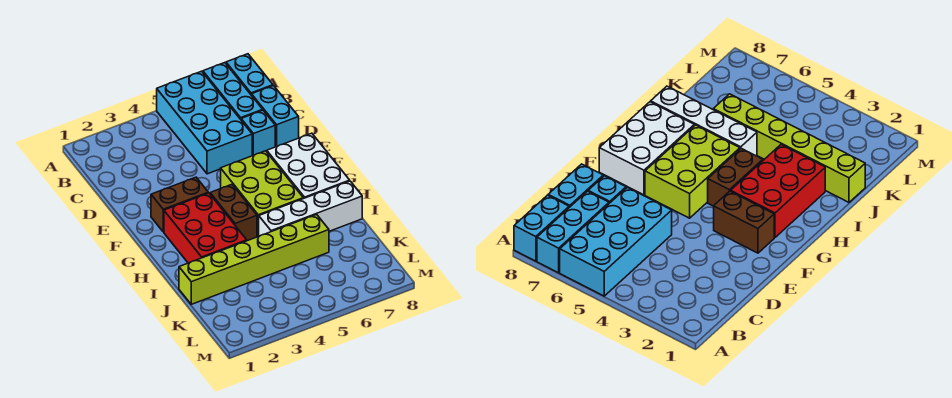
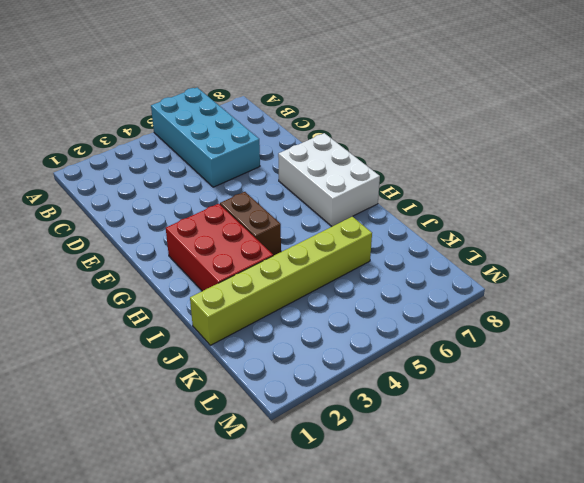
none -> cyan brick A7:C7 level 1
none -> cyan brick A8:B8 level 1
none -> cyan brick C8:D8 level 1

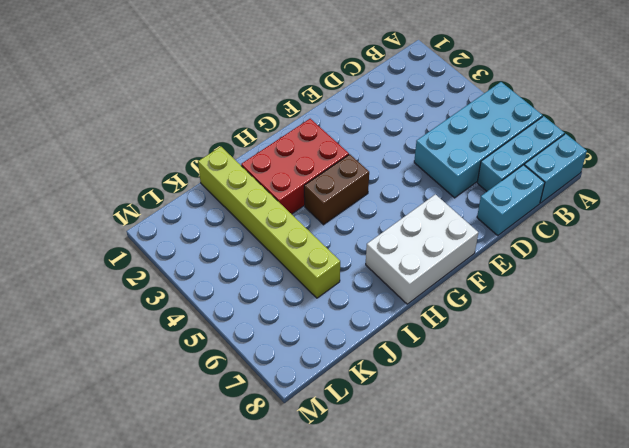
none -> cyan brick D7 level 1
none -> brown brick F2:F3 level 1
none -> lime brick F5:H6 level 1

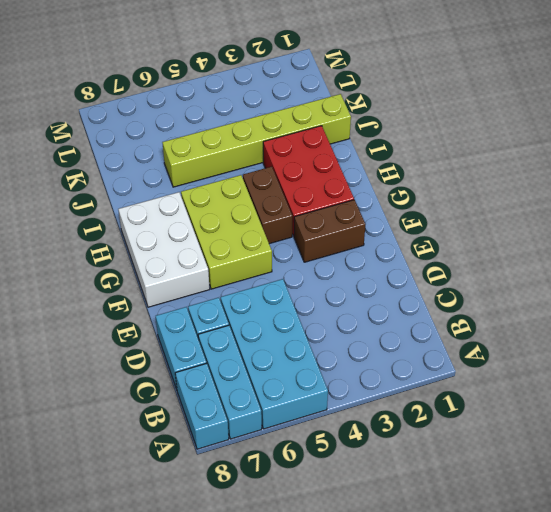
none -> white brick I5:I8 level 1

